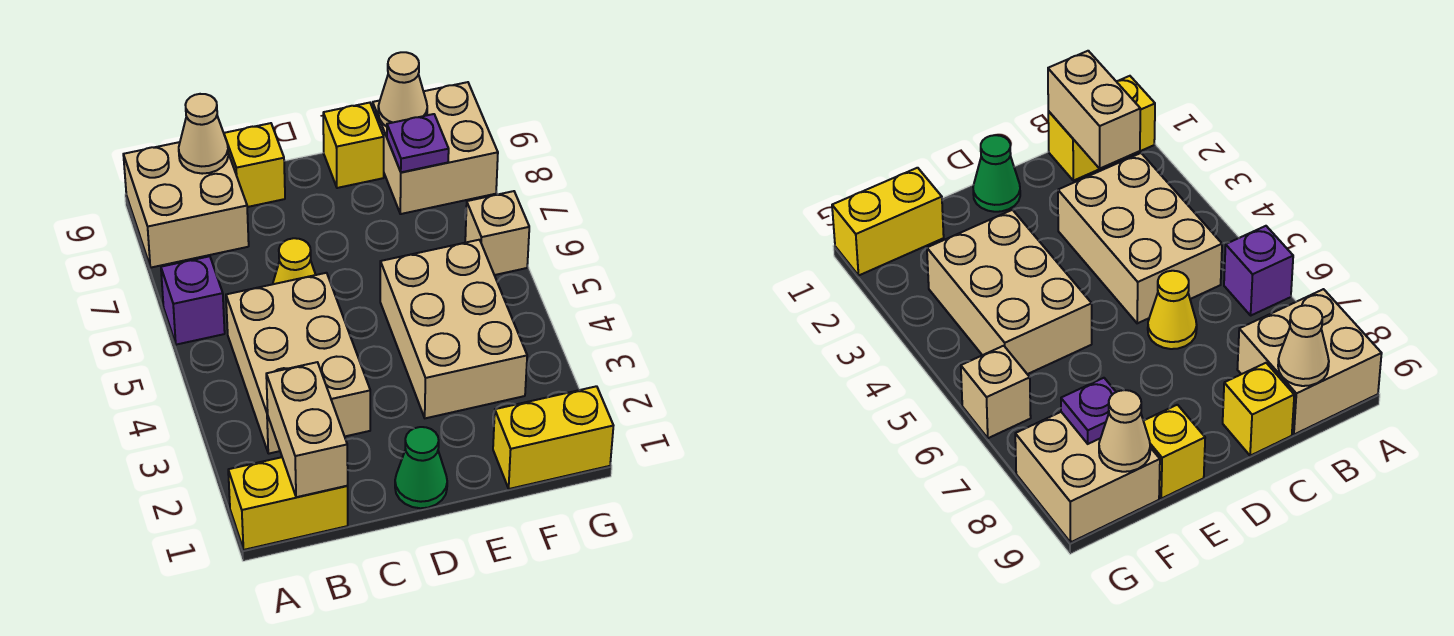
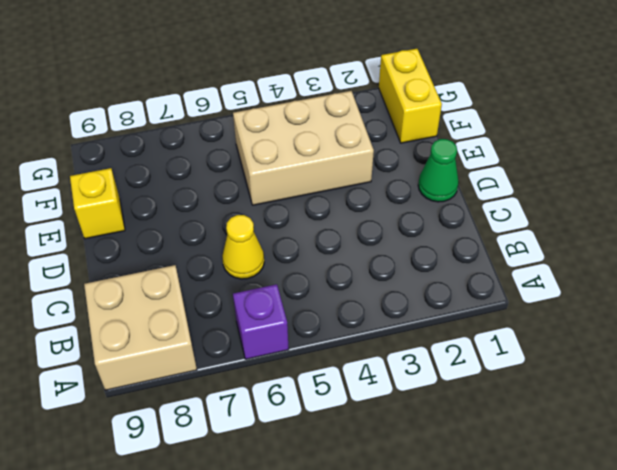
none -> yellow brick A1:B1 level 1
none -> tan brick B3:C5 level 1
none -> yellow brick C9 level 1

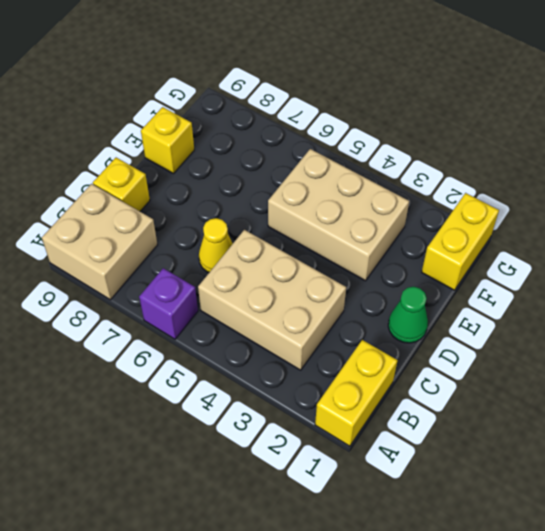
none -> tan brick F8:G9 level 1
none -> tan brick G6 level 1
none -> tan brick B1:B2 level 2

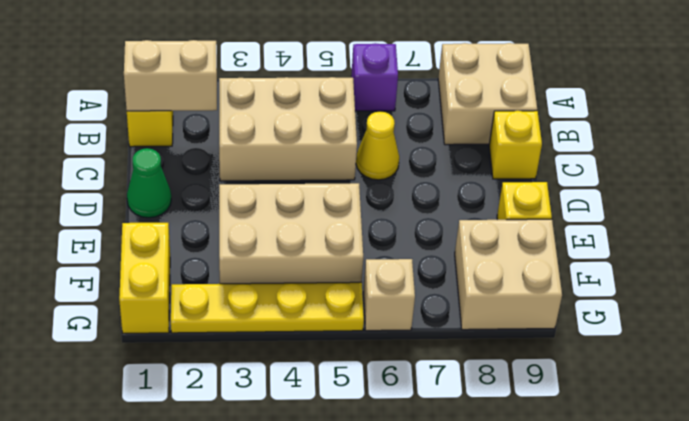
yellow plate G2:G5 level 1 -> none
none -> tan cone B9 level 2
none -> purple plate F8 level 2
none -> tan cone F9 level 2

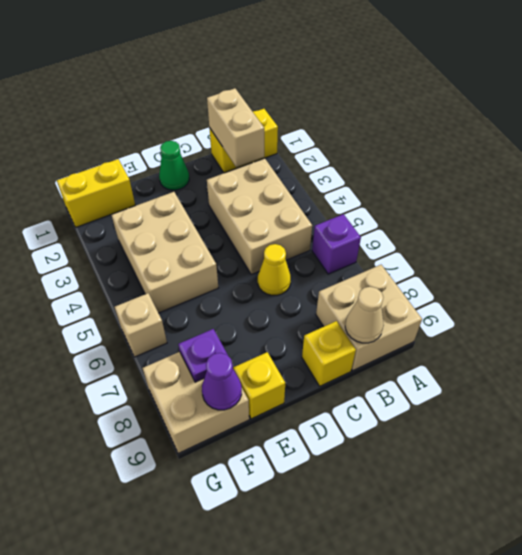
purple cone F9 level 2 -> tan cone F9 level 2

